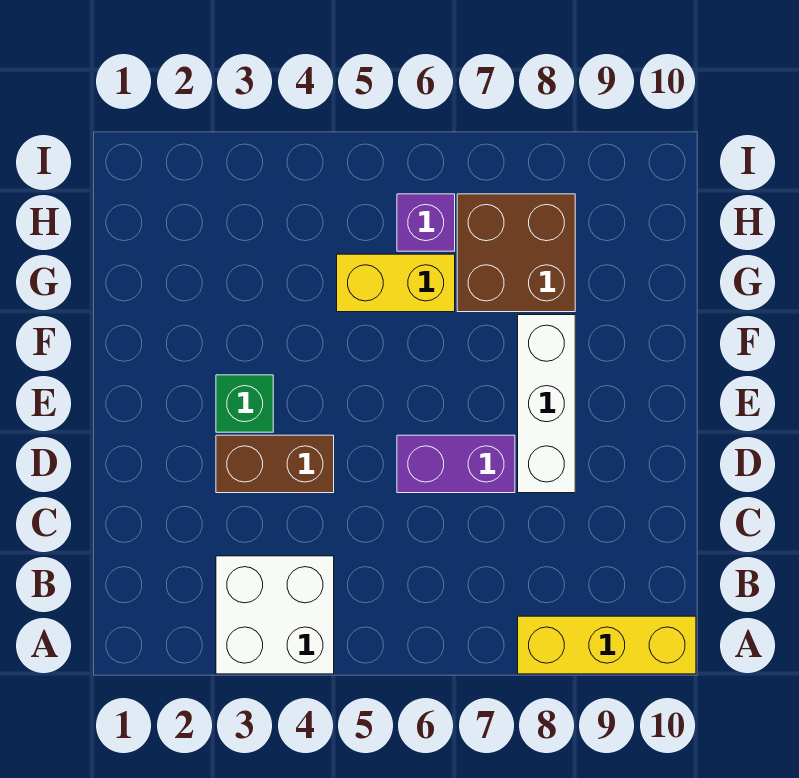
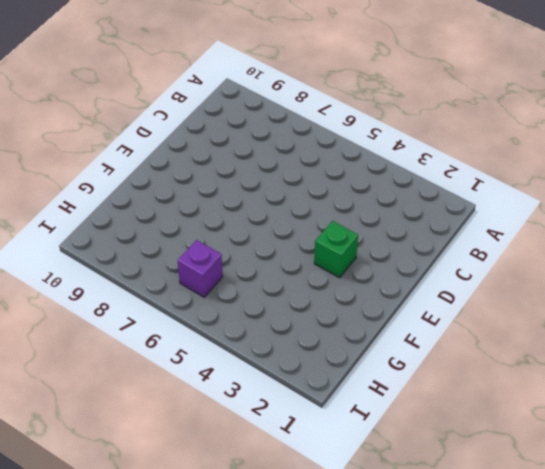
none -> white brick A3:B4 level 1
none -> yellow brick A8:A10 level 1

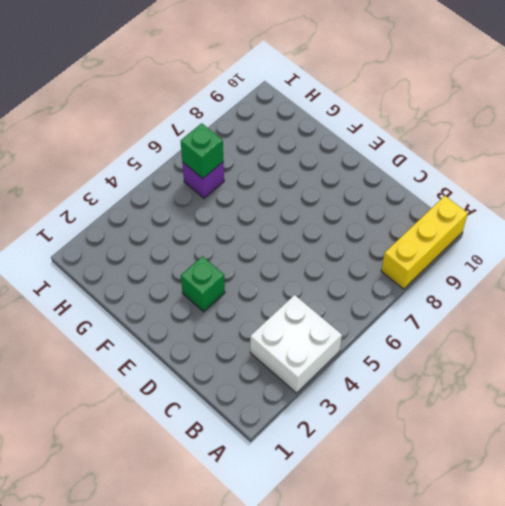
green brick H6 level 2 -> none
none -> brown brick D3:D4 level 1
none -> purple brick D6:D7 level 1

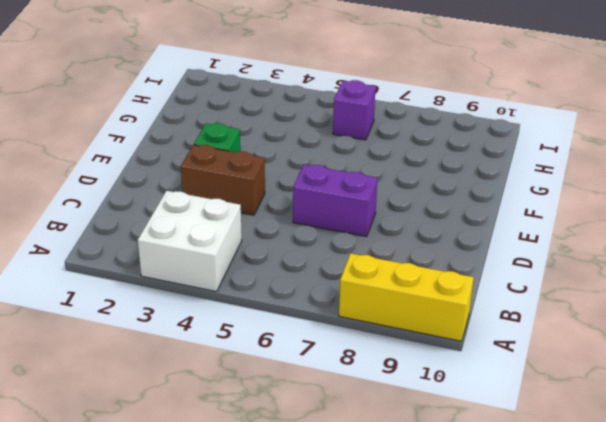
none -> white brick D8:F8 level 1
none -> yellow brick G5:G6 level 1

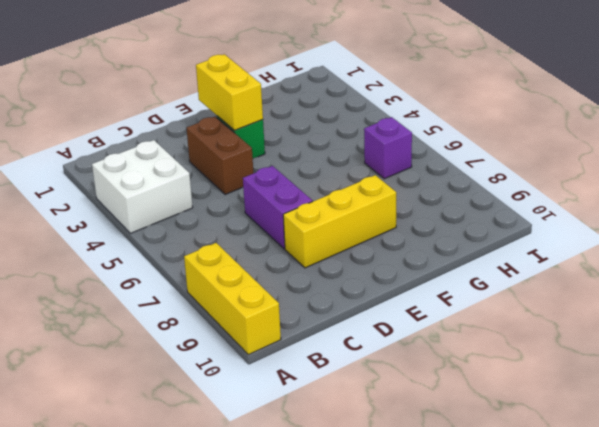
yellow brick D8:F8 level 1 -> white brick D8:F8 level 1
yellow brick E2:E3 level 2 -> yellow brick G5:G6 level 1
none -> brown brick G7:H8 level 1

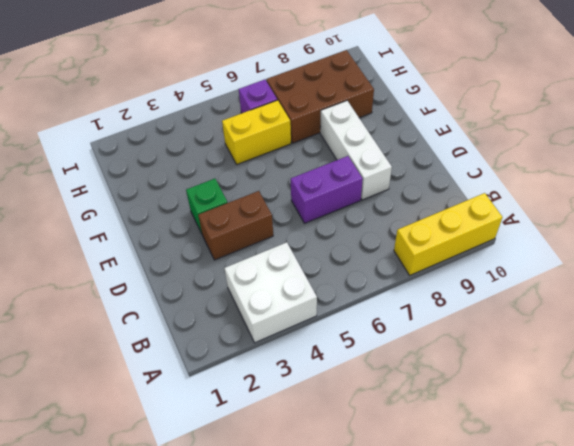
brown brick G7:H9 level 1 -> brown brick G7:H8 level 1

